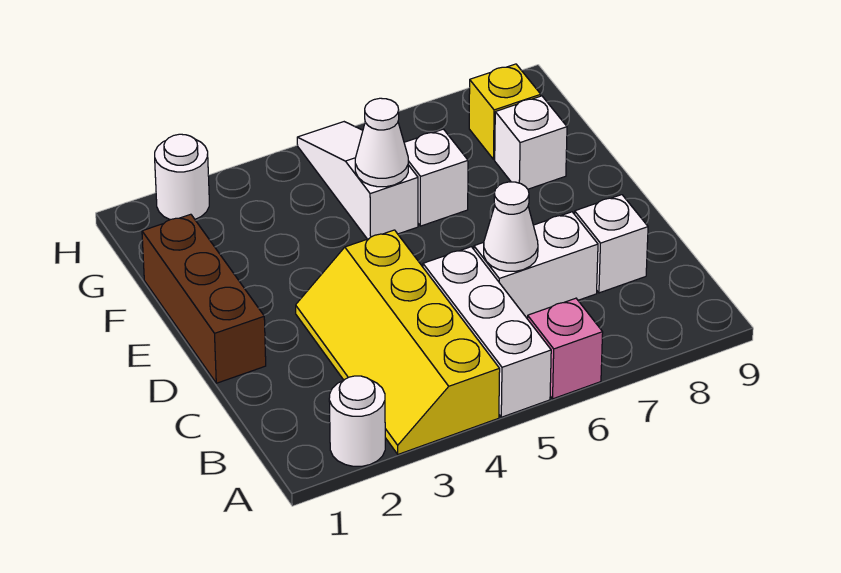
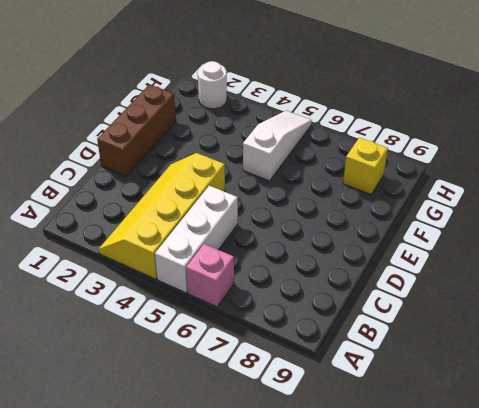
none -> white round brick A2 level 1
none -> white brick C6:C7 level 1
none -> white brick C8 level 1

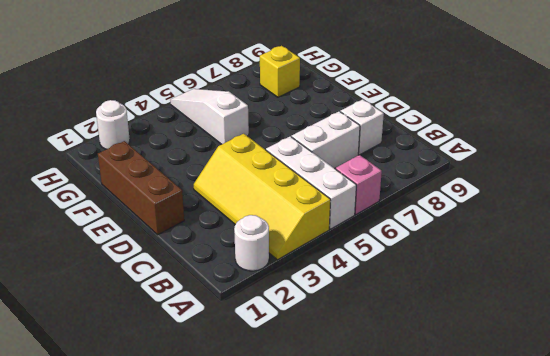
none -> white brick F6 level 1
none -> white brick F8 level 1
none -> white cone C6 level 2

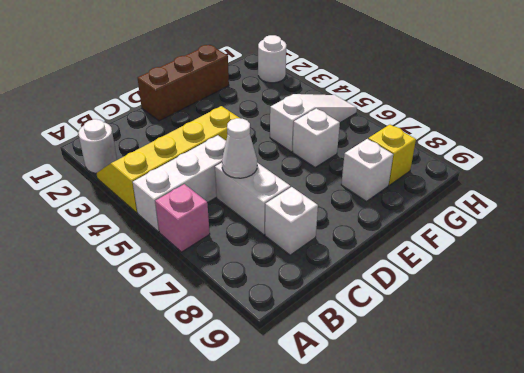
none -> white cone F5 level 2

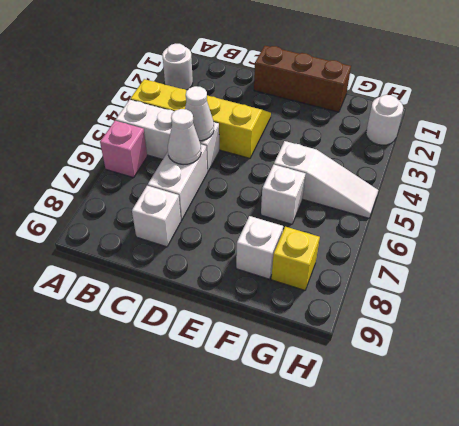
white cone C5 level 2 -> white cone F5 level 2

